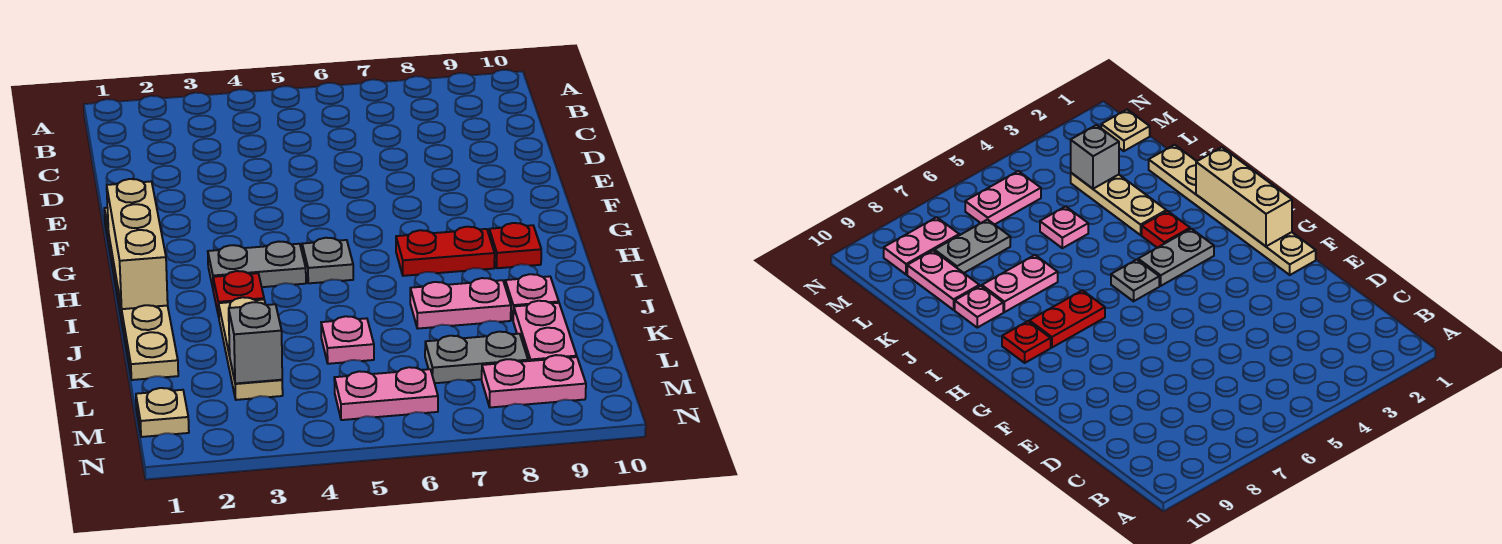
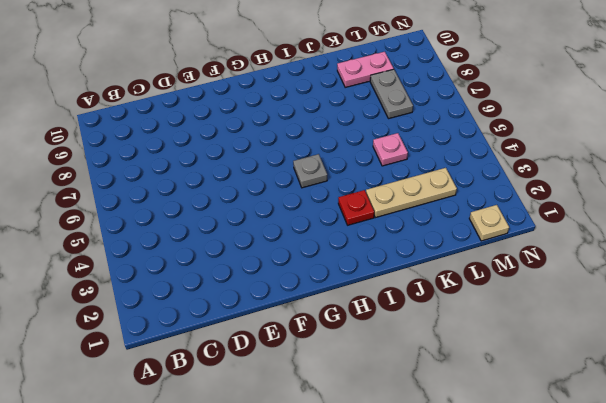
none -> tan plate F1:K1 level 1
none -> grey plate H3:H4 level 1
none -> red plate H7:H8 level 1

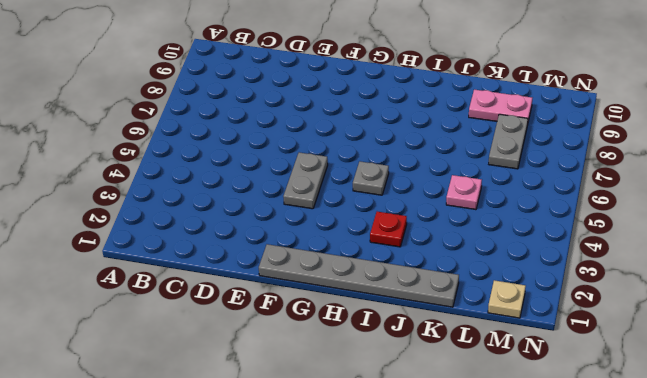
grey plate F1:K1 level 1 -> tan plate F1:K1 level 1
grey plate F4:F5 level 1 -> grey plate H3:H4 level 1
none -> red plate H7:H8 level 1
none -> red plate H9 level 1
none -> tan plate J3:L3 level 1

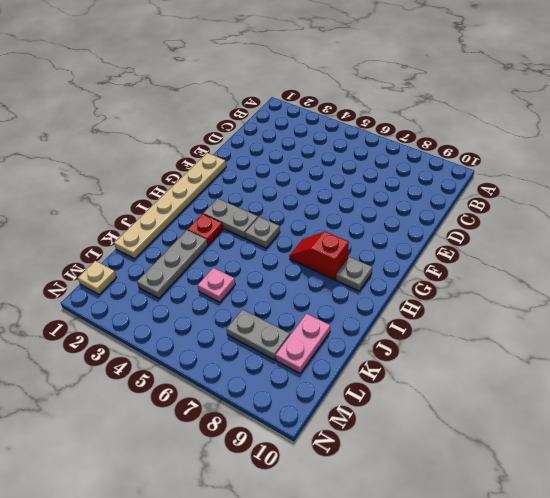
red slope H7:H8 level 1 top 8 -> red plate H7:H8 level 1
grey plate H9 level 1 -> red plate H9 level 1
grey plate J3:L3 level 1 -> tan plate J3:L3 level 1
none -> pink plate J7:J8 level 1
none -> pink plate J9 level 1
none -> pink plate M5:M6 level 1

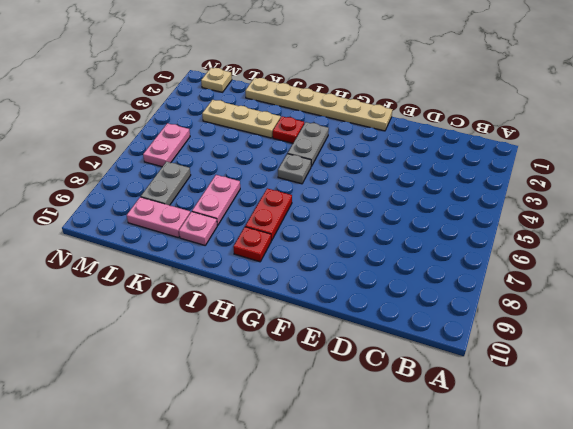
none -> pink plate K5 level 1
none -> pink plate M8:M9 level 1
none -> tan brick G1:I1 level 2

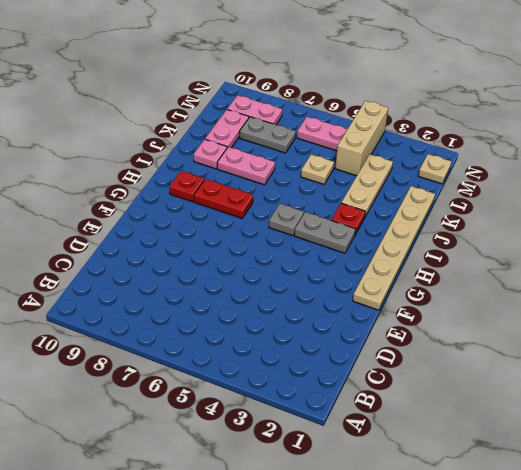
tan plate K5 level 1 -> pink plate K5 level 1
tan brick L4:N4 level 1 -> tan brick G1:I1 level 2
none -> grey brick L3 level 2

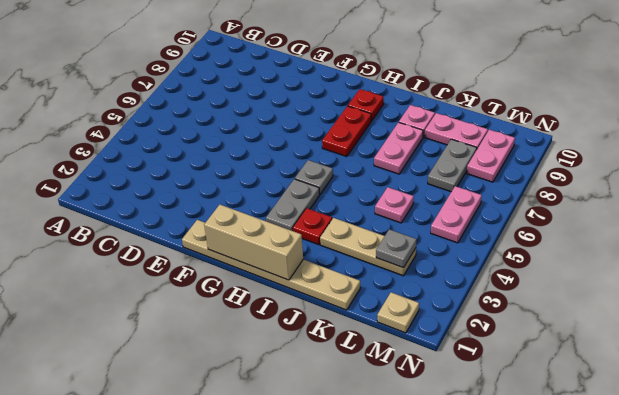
grey plate L3 level 2 -> grey brick L3 level 2

